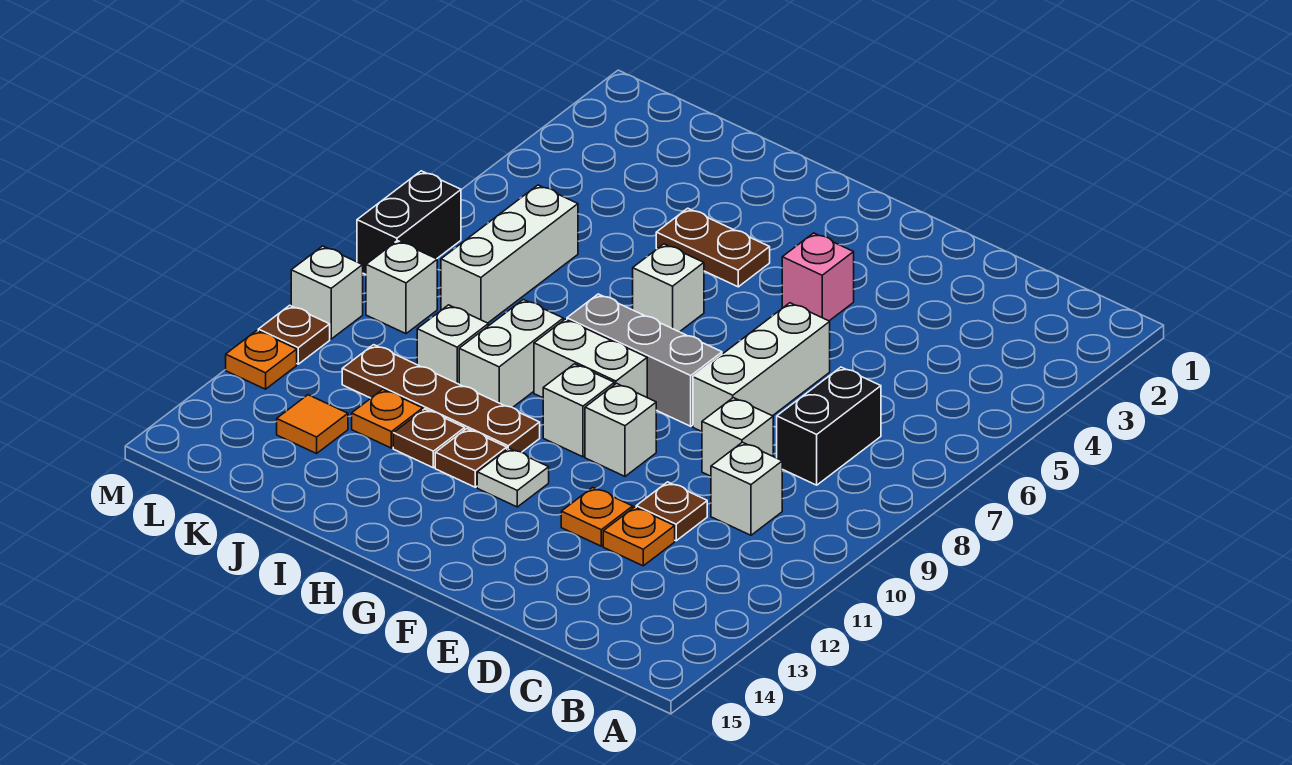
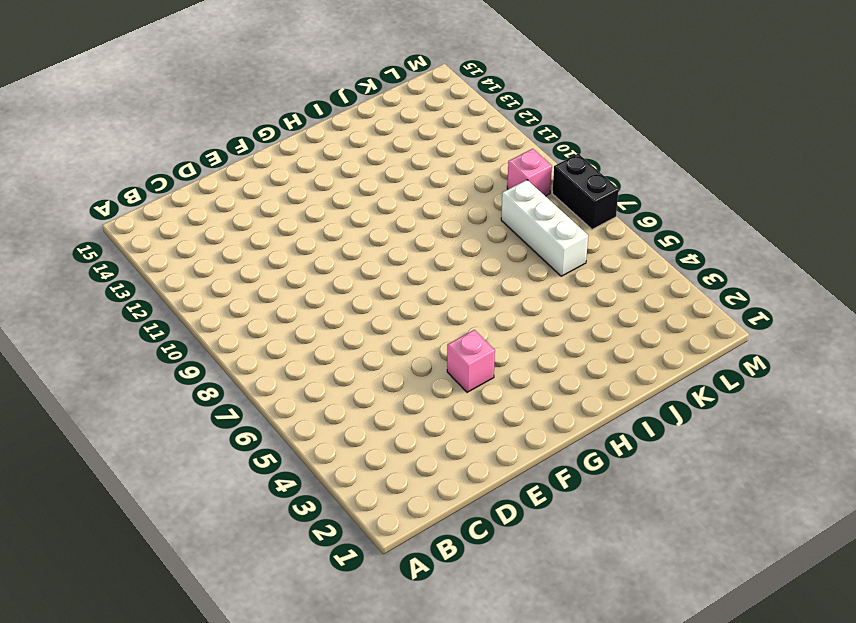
pink brick L9 level 1 -> white brick L9 level 1
none -> black brick C7:C8 level 1
none -> white brick C10 level 1
none -> white brick D9 level 1

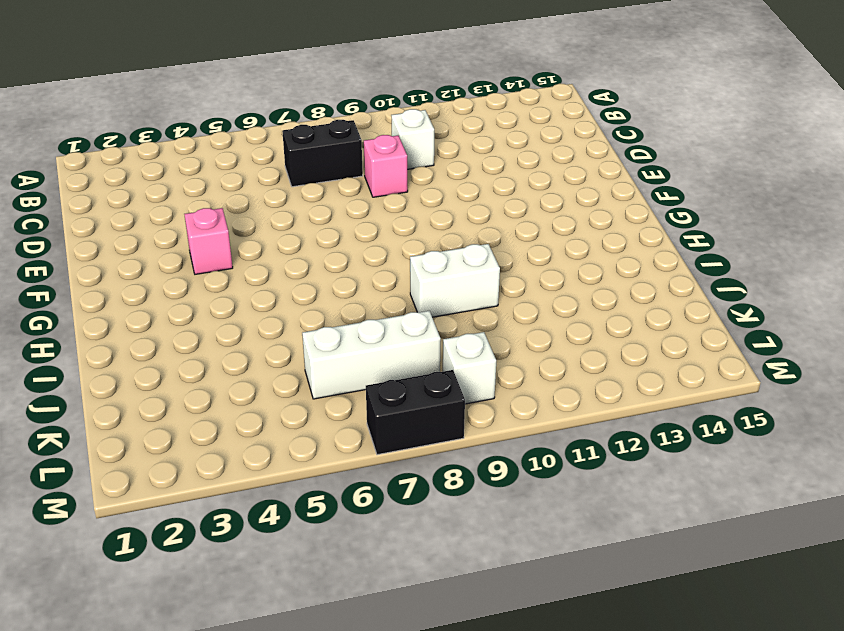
pink brick D9 level 1 -> white brick D9 level 1
none -> brown plate D11 level 1
none -> orange plate D12 level 1
none -> white brick E6:E8 level 1

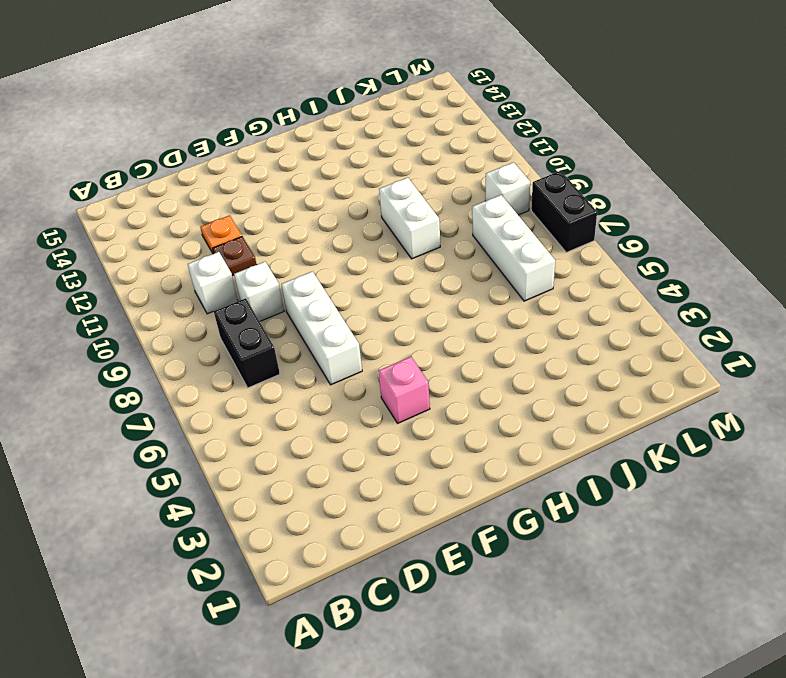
none -> orange plate E12 level 1
none -> grey brick F8:H8 level 1
none -> white brick F10 level 1

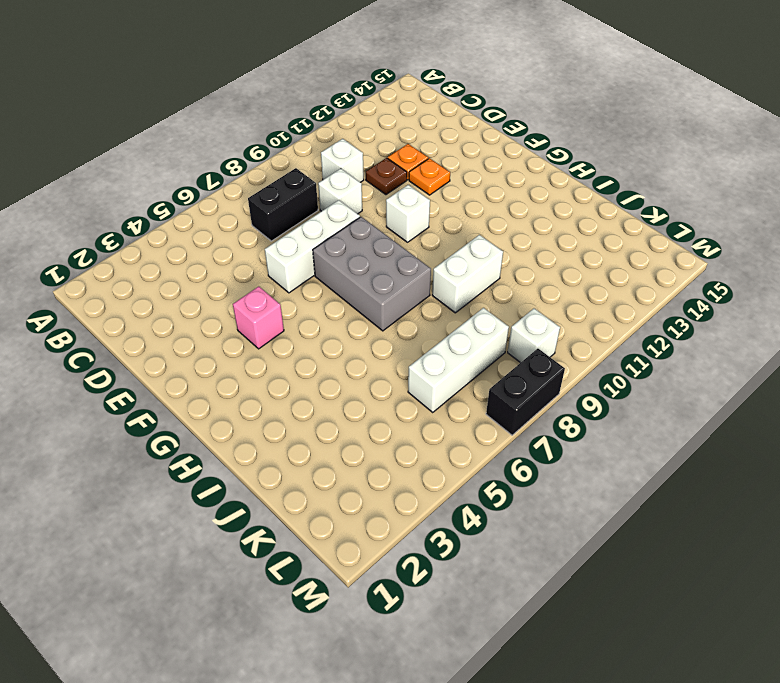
grey brick F7:H8 level 1 -> grey brick F8:H8 level 1
none -> white brick G9:H9 level 1
none -> white brick G10 level 1
none -> white plate G12 level 1

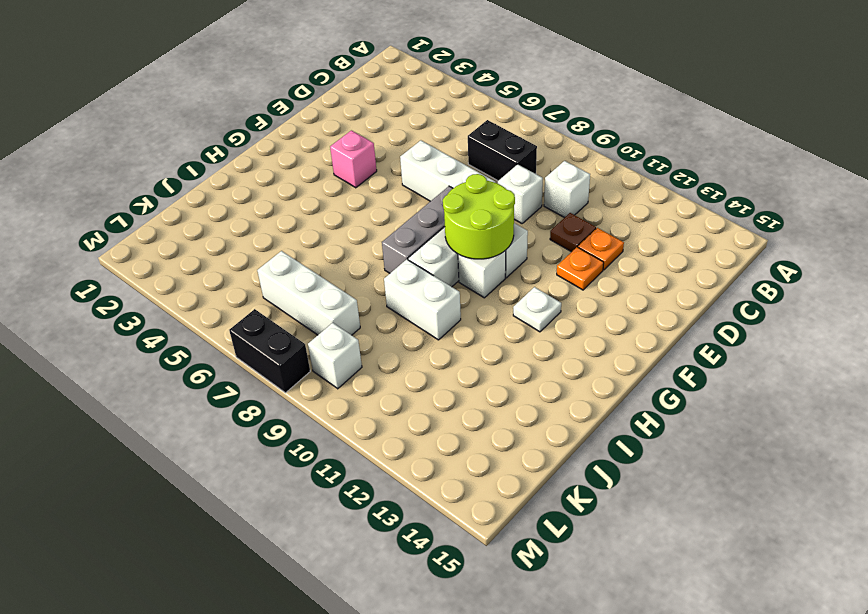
lime round brick F9:G10 level 2 -> none
none -> brown plate H4:I4 level 1
none -> white brick H6 level 1
none -> brown plate H11:K11 level 1

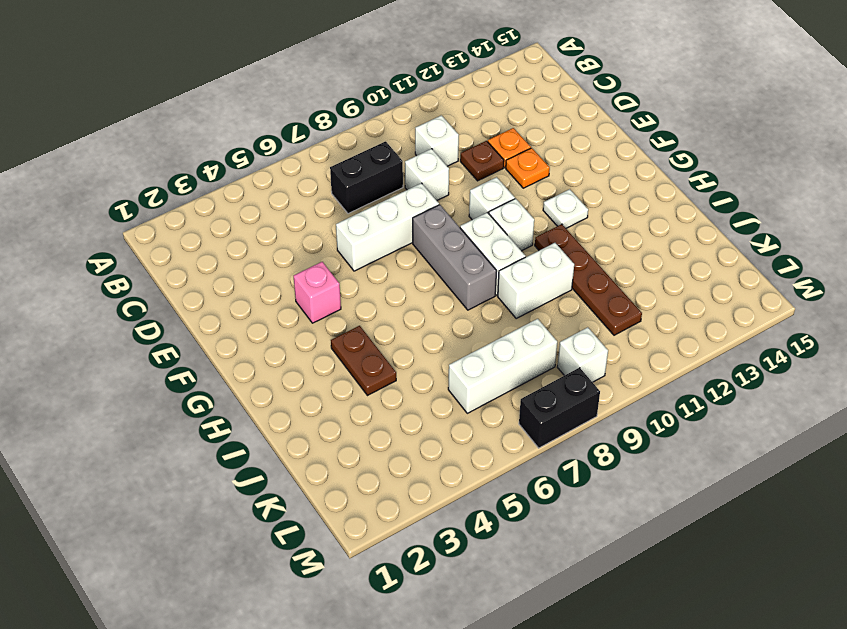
none -> white brick H6 level 1
none -> brown plate H12 level 1
none -> brown plate I12 level 1

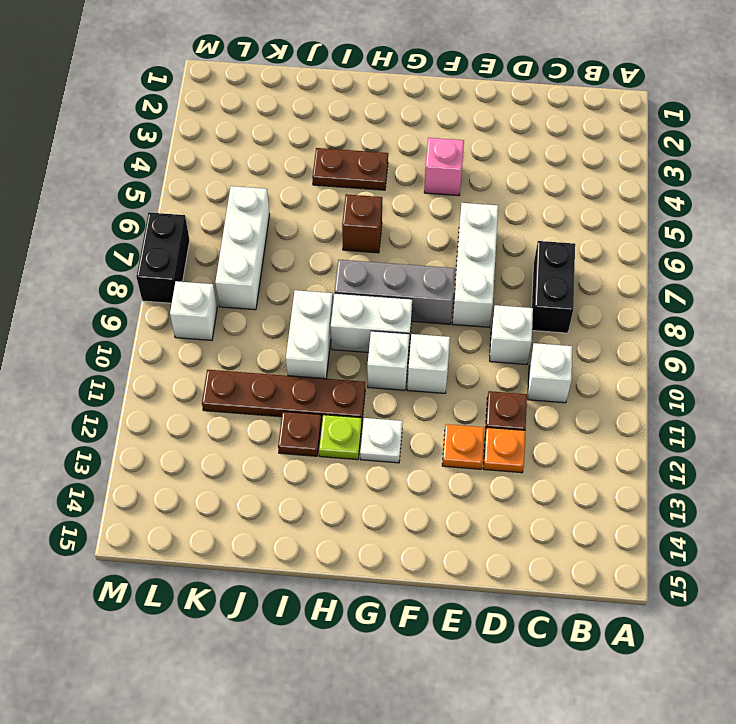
brown brick H6 level 1 -> white brick H6 level 1
lime plate H12 level 1 -> brown plate H12 level 1
none -> white brick J10 level 1
none -> orange plate J12 level 1
none -> orange tile K13 level 1

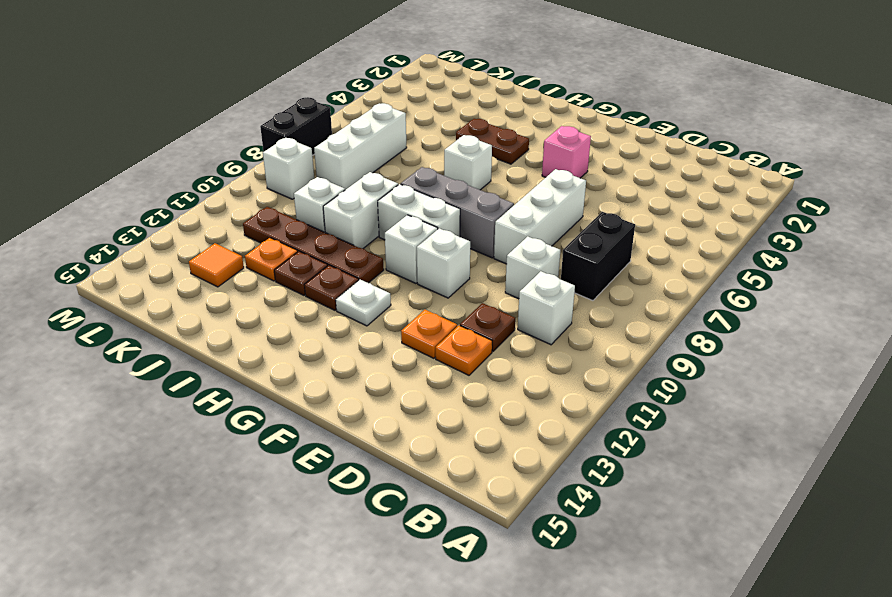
none -> white brick M10 level 1
none -> brown plate M11 level 1
none -> orange plate M12 level 1

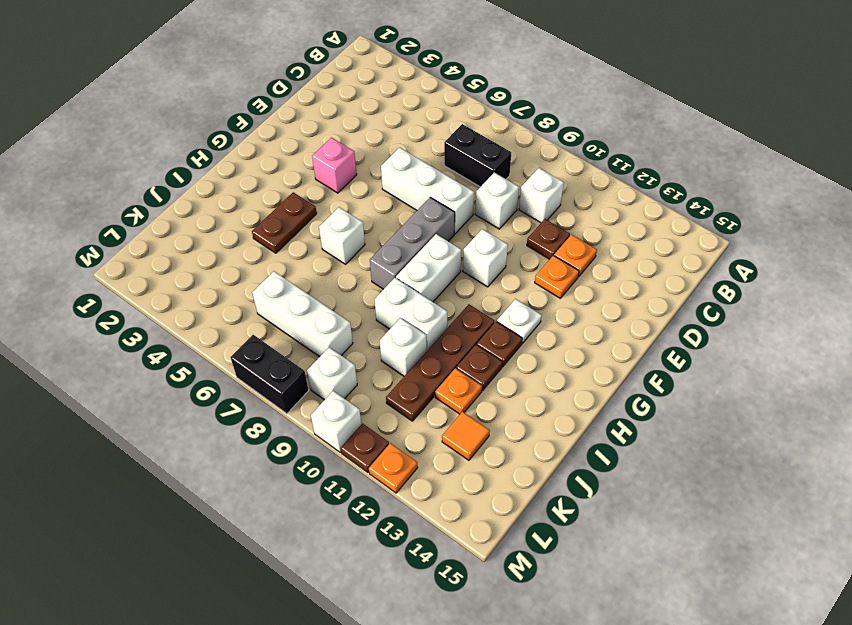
none -> white brick G10 level 1

